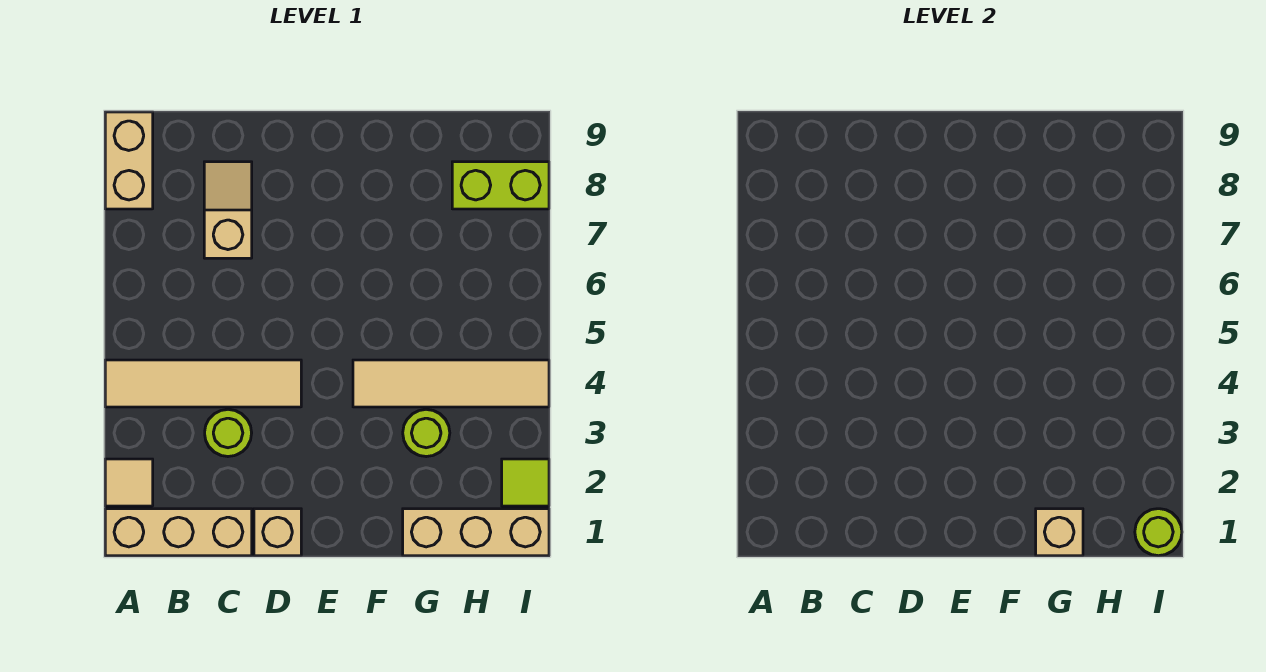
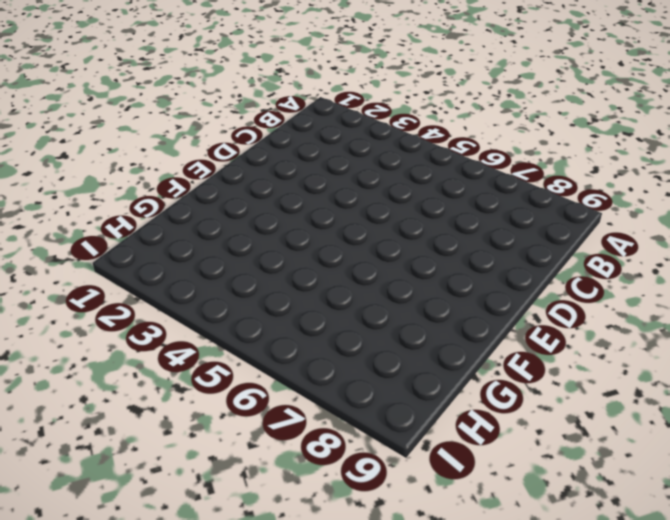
none -> tan brick A1:C1 level 1
none -> tan tile A2 level 1
none -> tan tile A4:D4 level 1

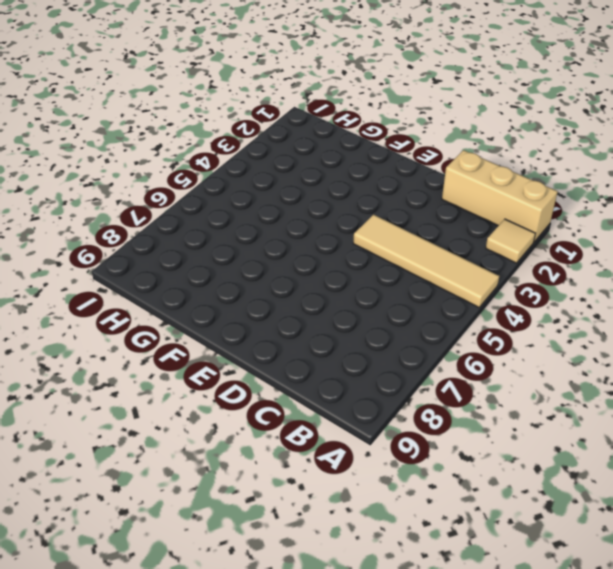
none -> tan brick A8:A9 level 1
none -> lime round brick C3 level 1
none -> tan slope C7:C8 level 1 top 7

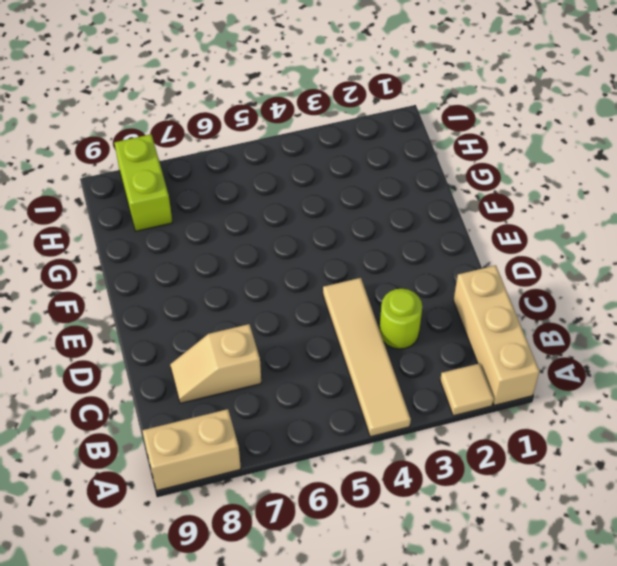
none -> tan brick D1 level 1
none -> tan tile F4:I4 level 1
none -> tan brick G1:I1 level 1

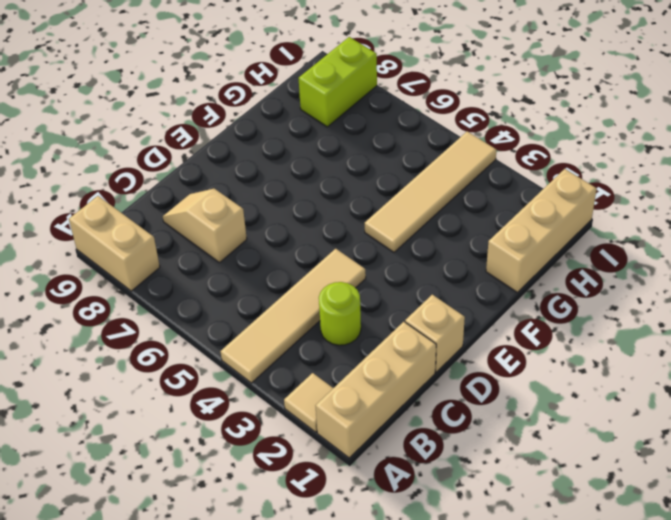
none -> lime round brick G3 level 1
none -> lime tile I2 level 1
none -> tan brick G1 level 2

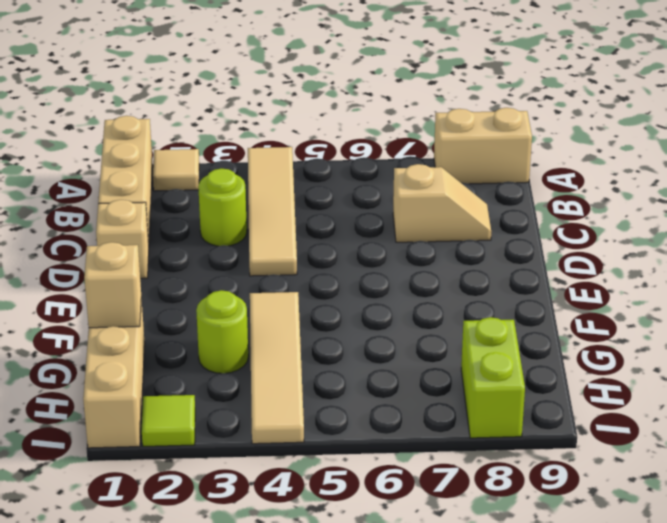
none -> lime round brick I1 level 2

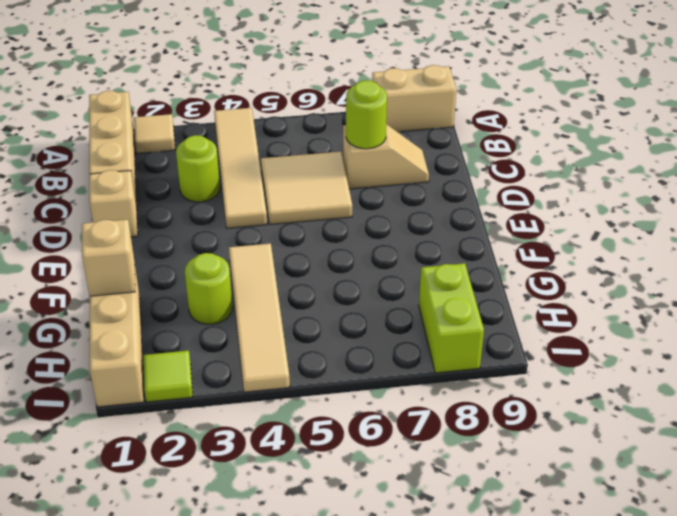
tan tile C5:D6 level 1 -> none
lime round brick C7 level 2 -> lime round brick I1 level 2

